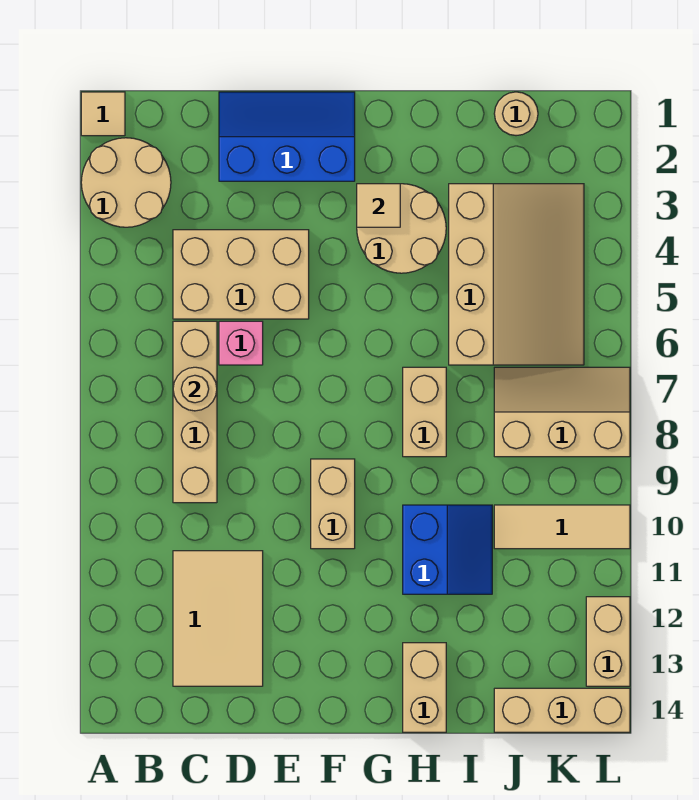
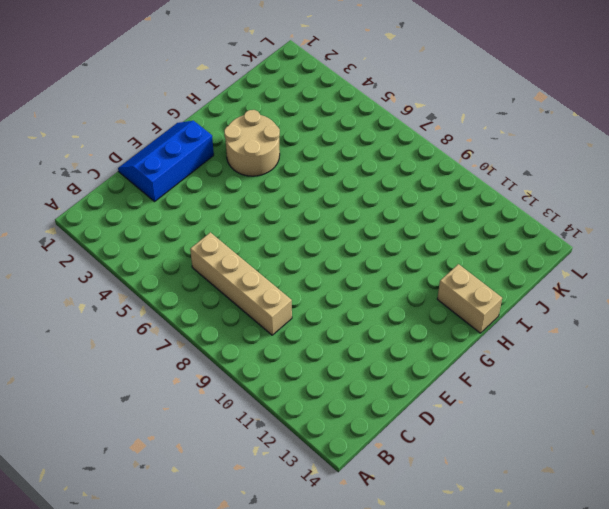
none -> tan tile A1 level 1
none -> tan round brick A2:B3 level 1
none -> tan brick C4:E5 level 1

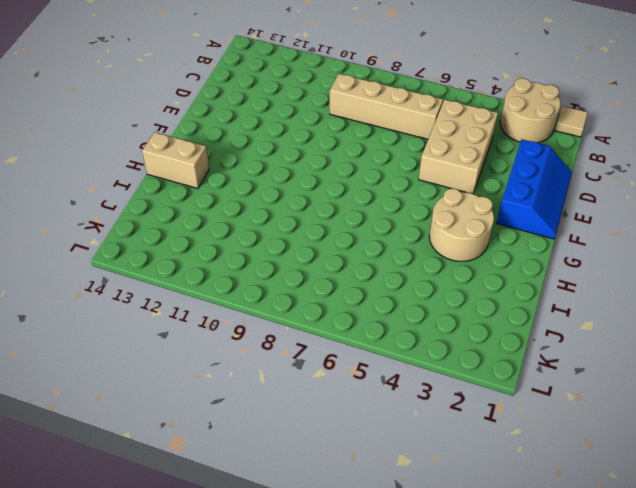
none -> tan tile C11:D13 level 1
none -> pink brick D6 level 1
none -> tan brick F9:F10 level 1

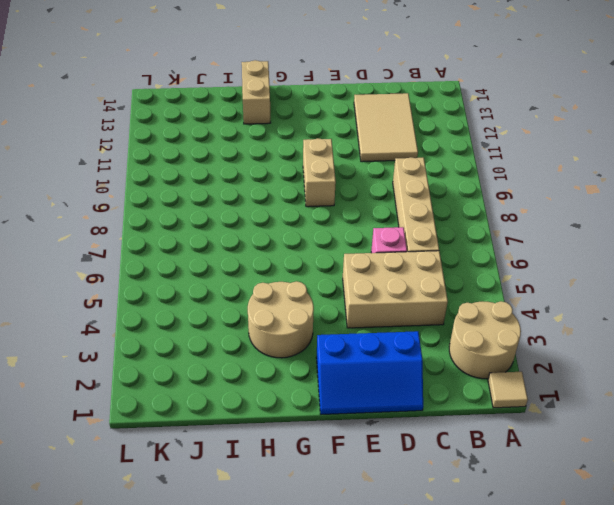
none -> tan brick H7:H8 level 1
none -> blue slope H10:I11 level 1 top H
none -> tan slope I3:K6 level 1 top I

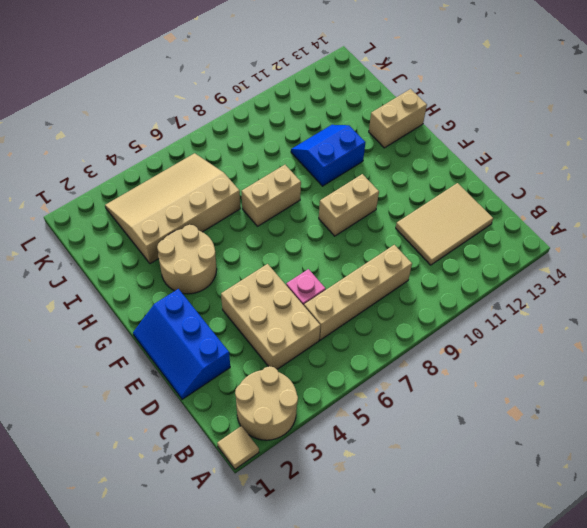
none -> tan round brick J1 level 1
none -> tan slope J7:L8 level 1 top 8
none -> tan tile J10:L10 level 1

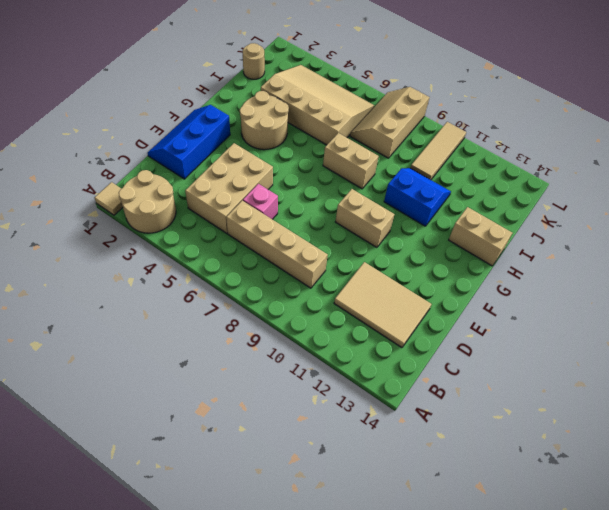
none -> tan brick J14:L14 level 1
none -> tan brick L12:L13 level 1
none -> tan round brick C7 level 2

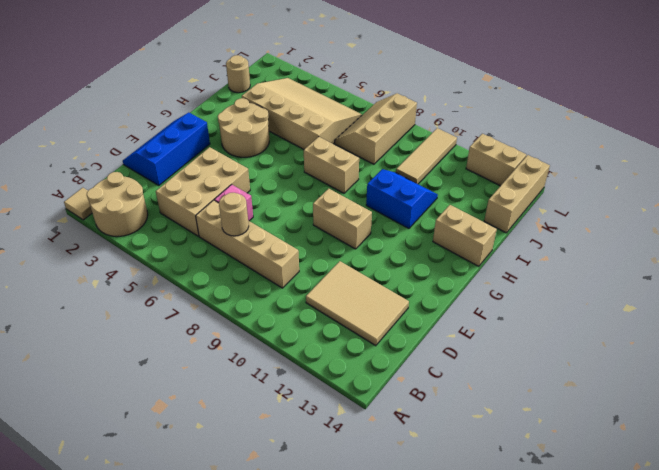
none -> tan tile G3 level 2

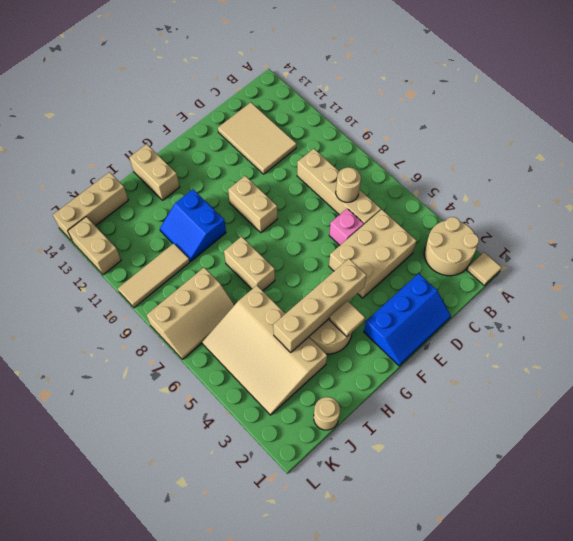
tan brick F4:I4 level 2 -> none

